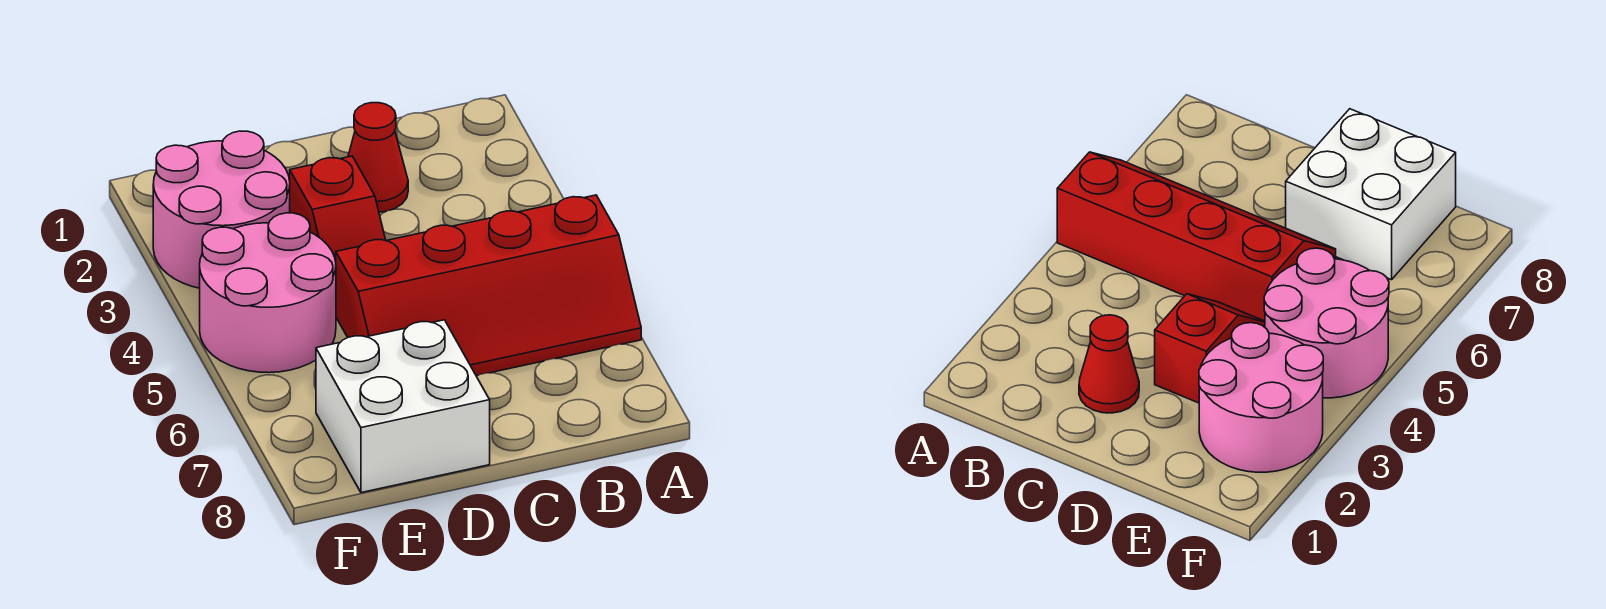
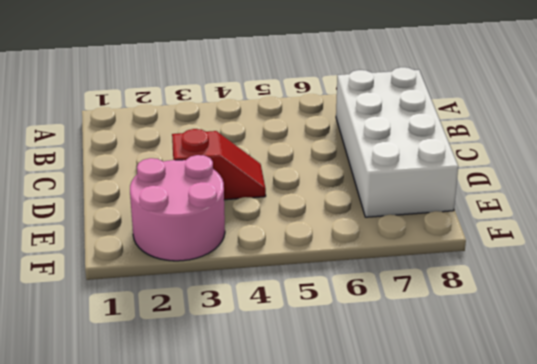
white brick B7:E8 level 1 -> white brick D7:E8 level 1
none -> red slope A5:D6 level 1 top 5
none -> red cone C2 level 1

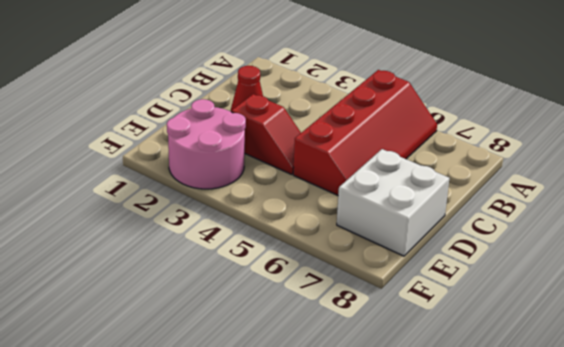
none -> pink round brick E4:F5 level 1

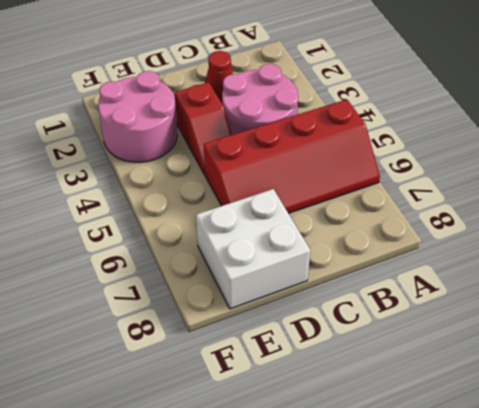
pink round brick B3:C4 level 1 -> pink round brick E4:F5 level 1

